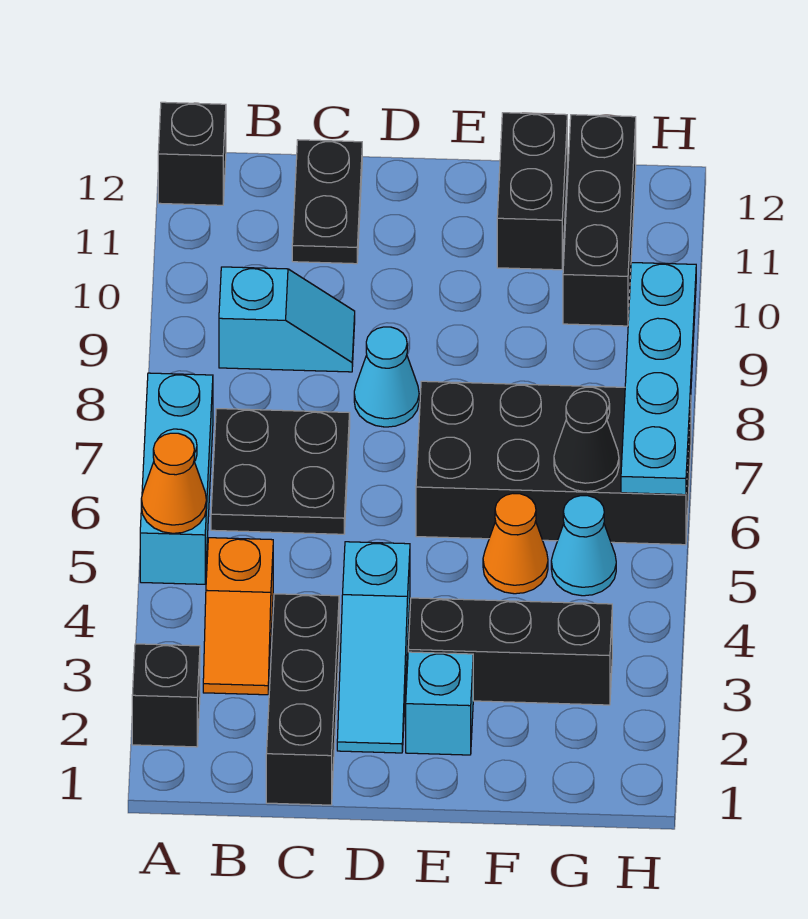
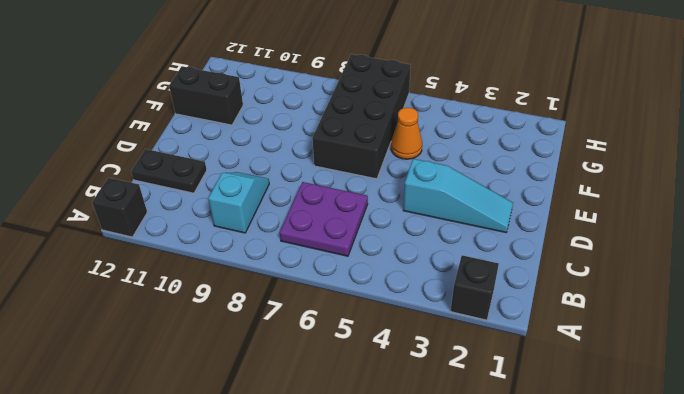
purple plate B6:C7 level 1 -> black plate B6:C7 level 1
none -> cyan brick A5:A7 level 1
none -> orange slope B3:B4 level 1 top 4
none -> black brick C1:C3 level 1

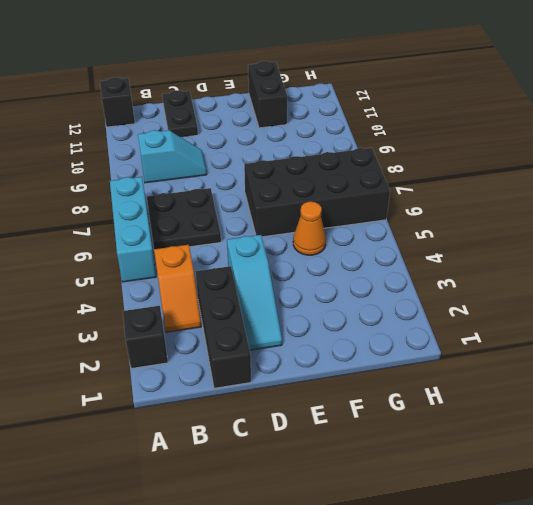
none -> cyan cone D8 level 1
none -> cyan brick E2 level 1
none -> black brick E3:G3 level 1

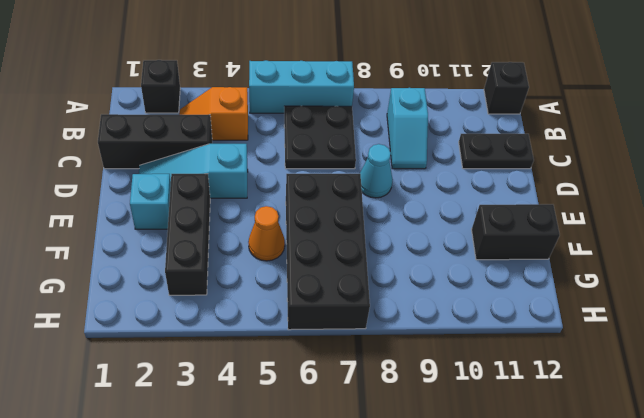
none -> cyan cone G5 level 1
none -> black brick G10:G12 level 1
none -> orange cone A5 level 2

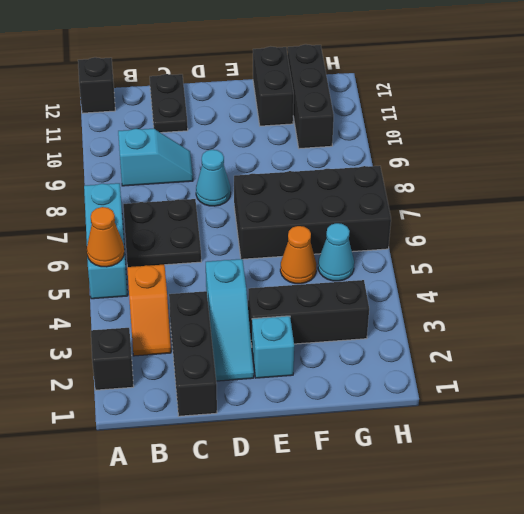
none -> black cone G6 level 2
none -> cyan plate H6:H9 level 2

